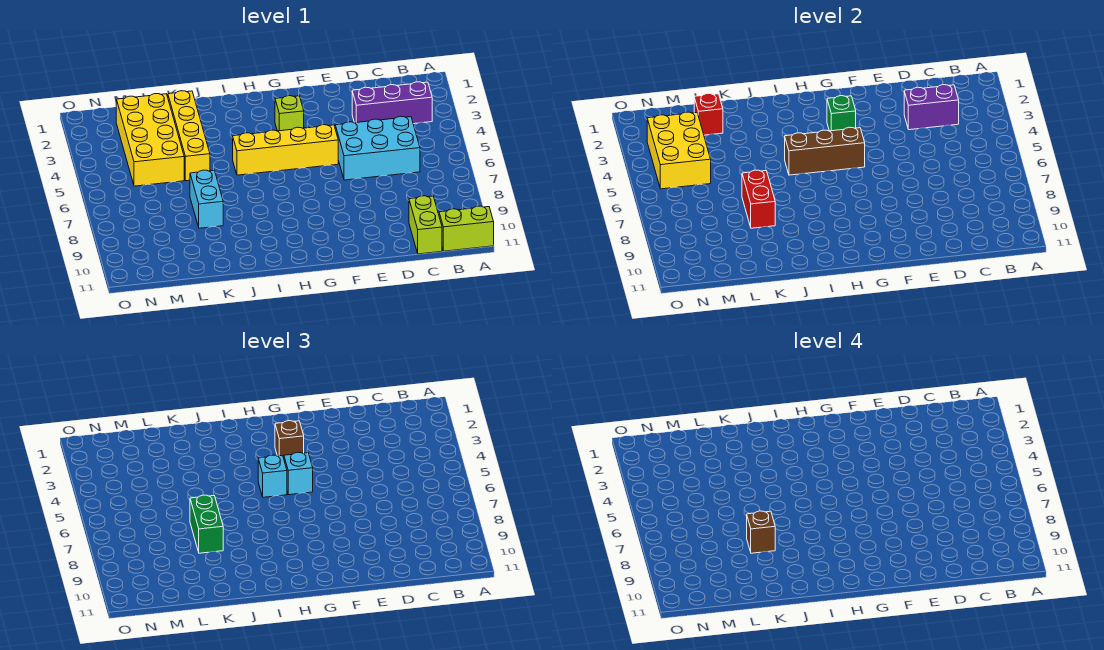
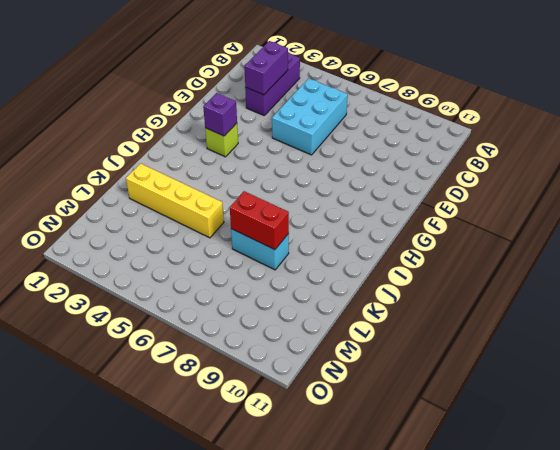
purple brick G3 level 2 -> green brick G3 level 2
none -> lime brick A11:B11 level 1
none -> lime brick C10:C11 level 1
none -> yellow brick F5:I5 level 1

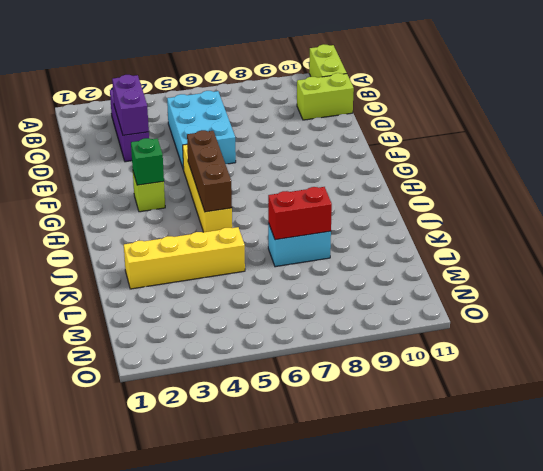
none -> yellow brick L2:M5 level 1
none -> red brick L2 level 2
none -> yellow brick M3:N5 level 2

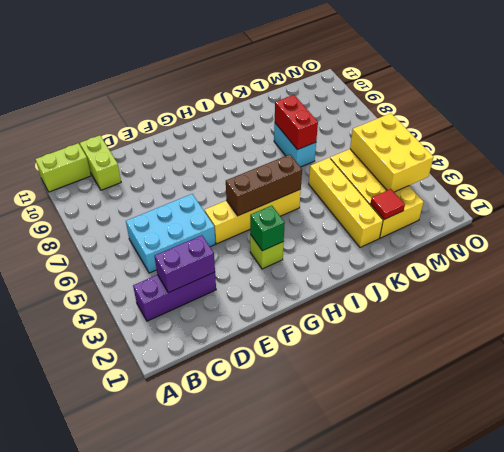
red tile L2 level 2 -> red brick L2 level 2
none -> brown brick G3 level 3
none -> cyan brick G5 level 3
none -> cyan brick H5 level 3

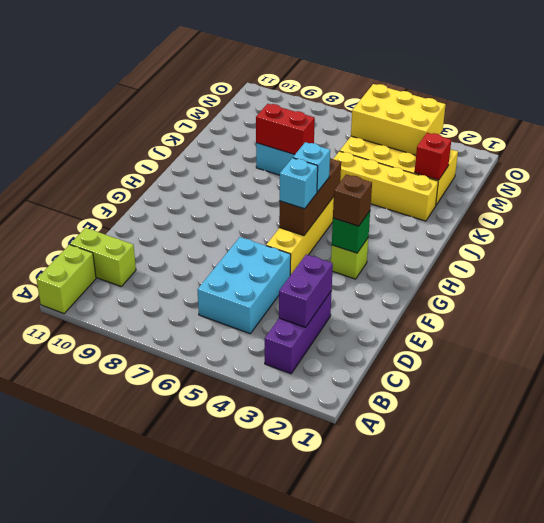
none -> green brick K7:K8 level 3
none -> brown brick K8 level 4

